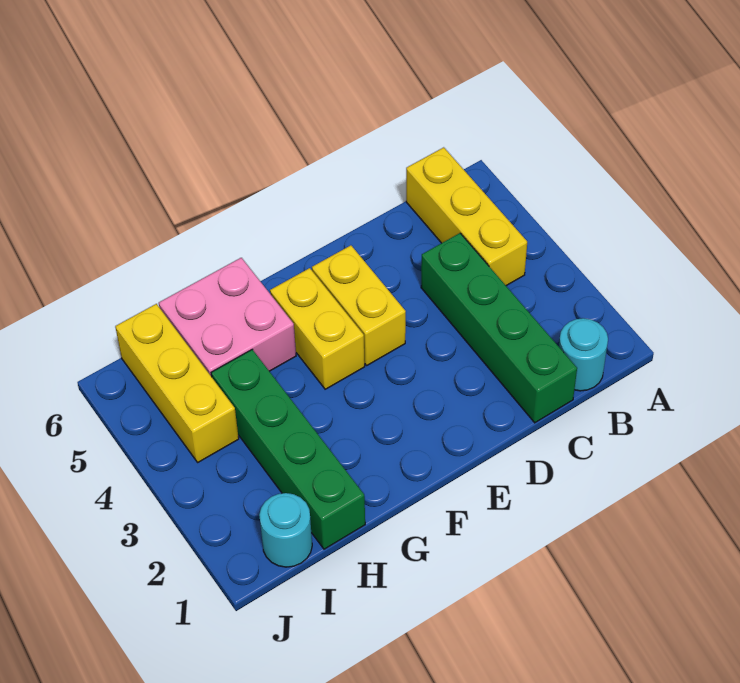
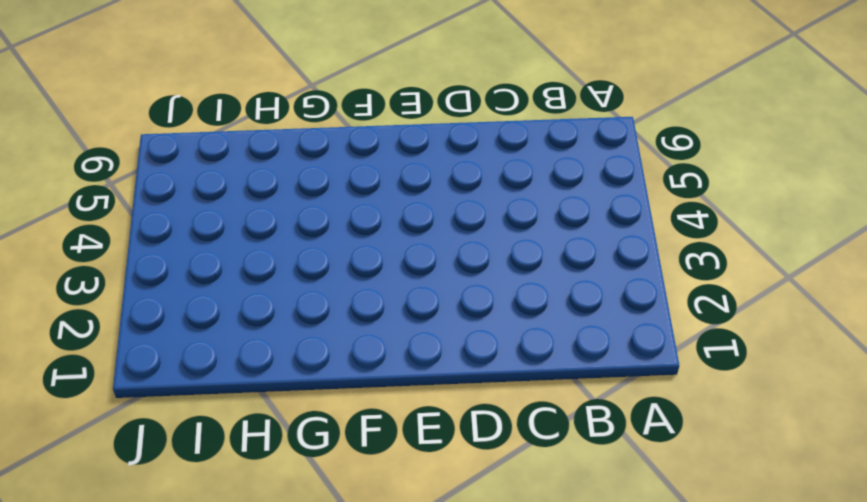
none -> cyan round brick B1 level 1
none -> yellow brick B4:B6 level 1

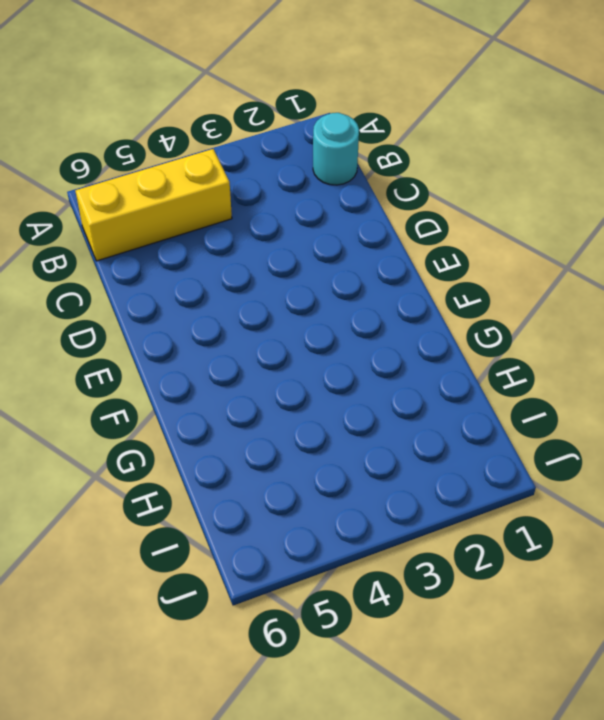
none -> green brick C1:C4 level 1
none -> yellow brick E4:E5 level 1

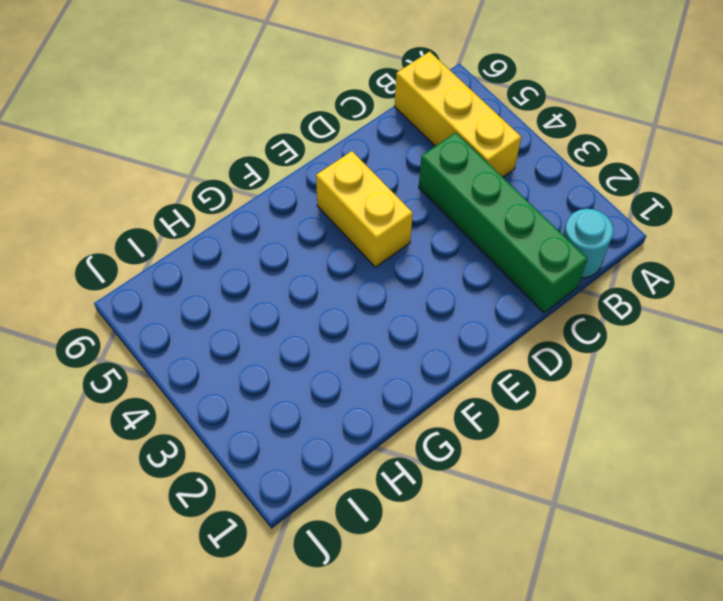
none -> yellow brick F4:F5 level 1
none -> pink brick G5:H6 level 1

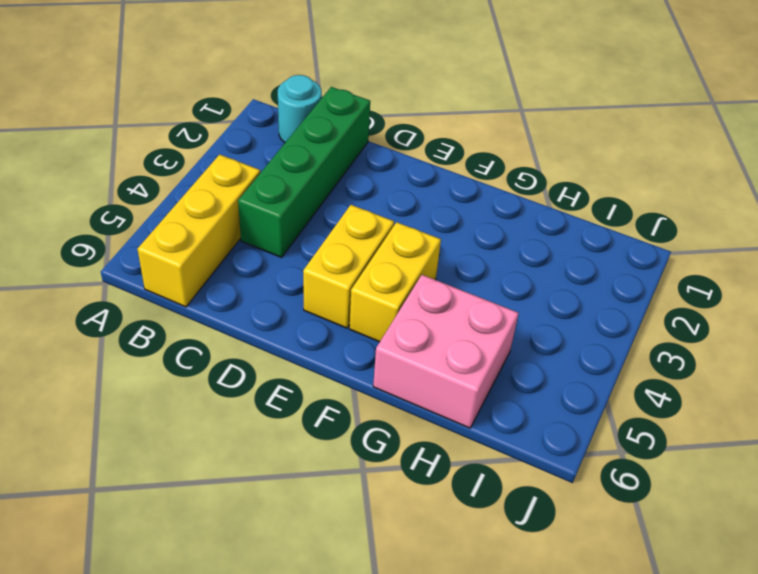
none -> green brick H1:H4 level 1
none -> cyan round brick I1 level 1

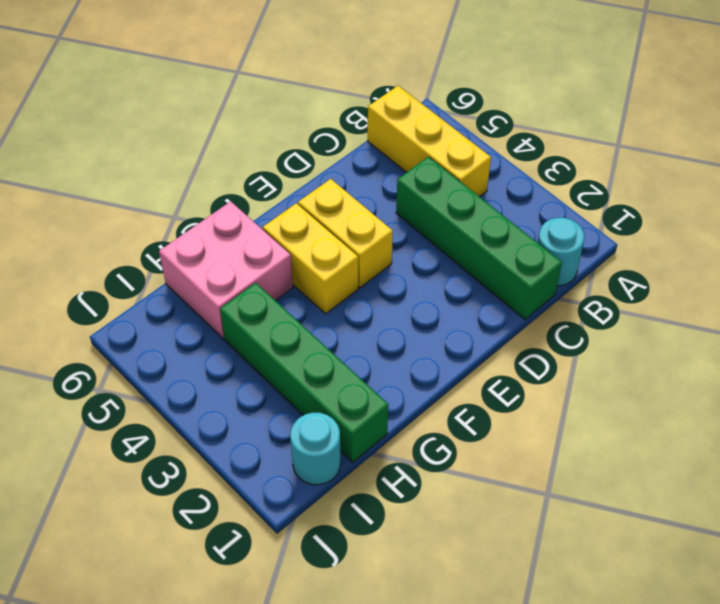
none -> yellow brick I4:I6 level 1

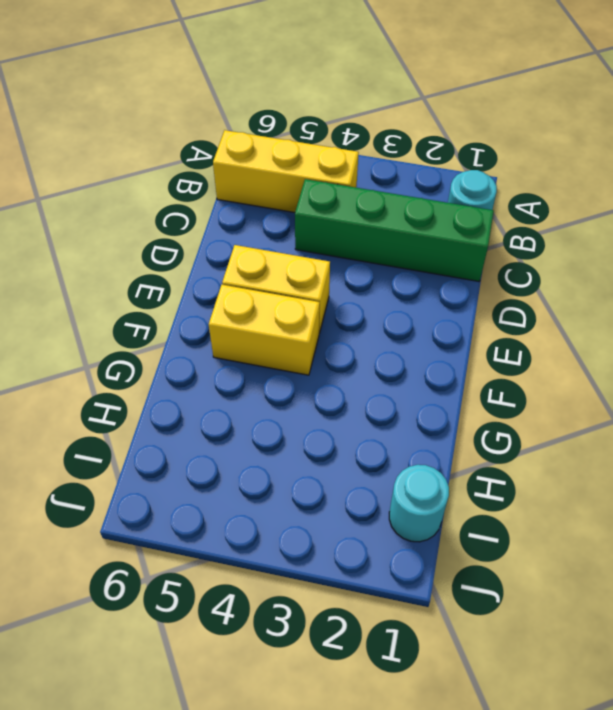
none -> pink brick G5:H6 level 1
none -> green brick H1:H4 level 1

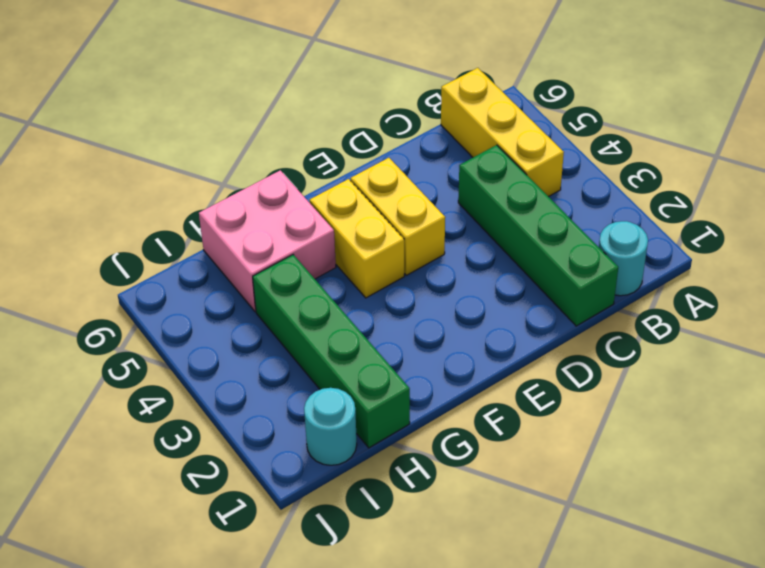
none -> yellow brick I4:I6 level 1

